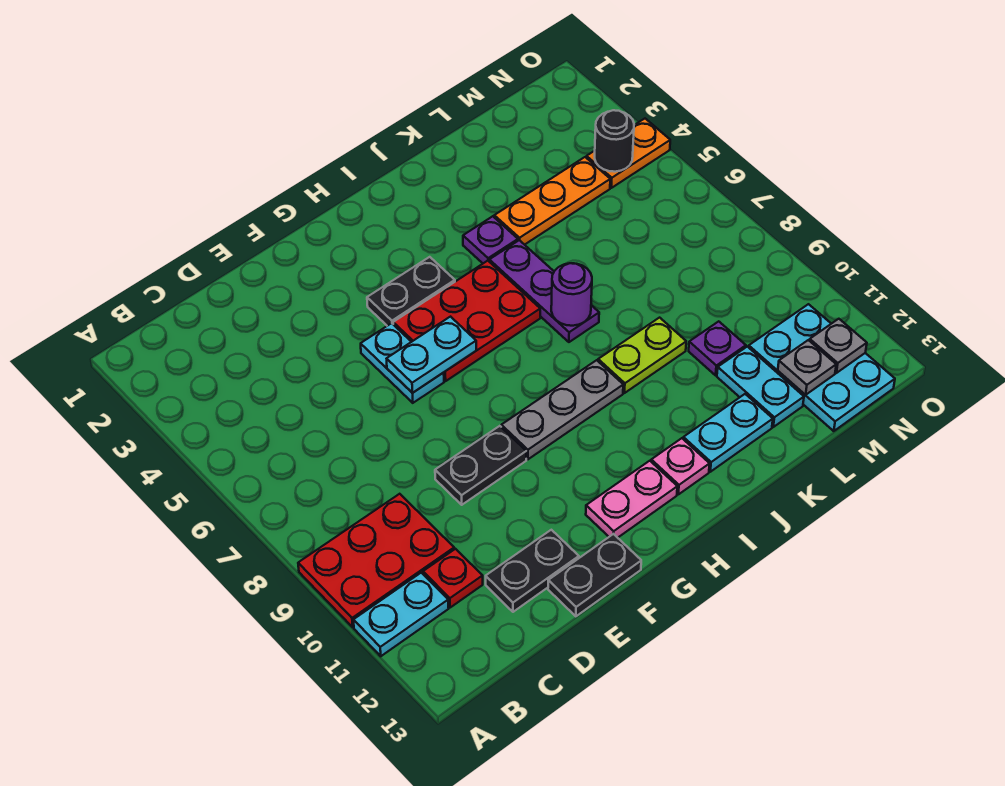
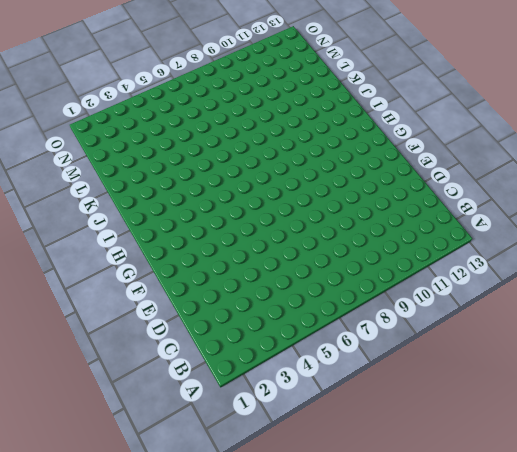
none -> red plate A9:C10 level 1
none -> cyan plate A11:B11 level 1
none -> red plate C11 level 1

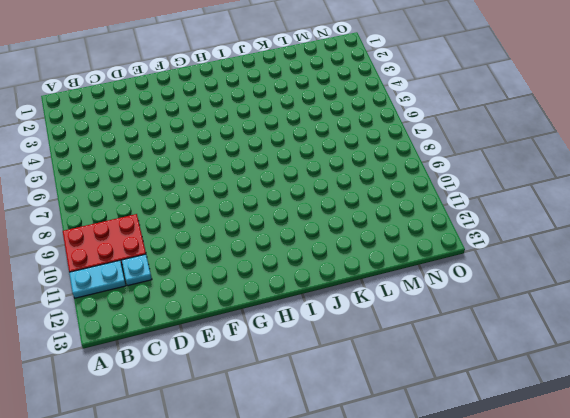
cyan plate C11 level 1 -> red plate C11 level 1
none -> black plate D12:E12 level 1
none -> black plate E9:F9 level 1
none -> black plate E13:F13 level 1

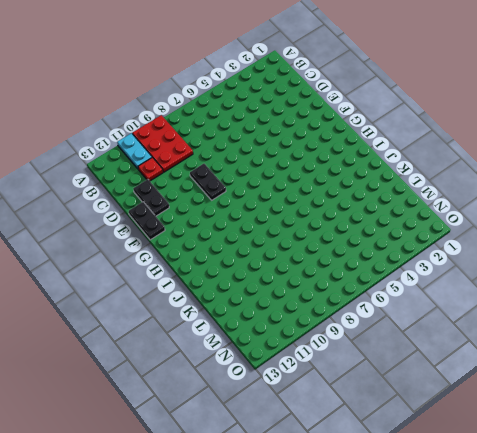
none -> cyan plate F5:F6 level 1
none -> black plate G4:H4 level 1
none -> red plate G5:I6 level 1

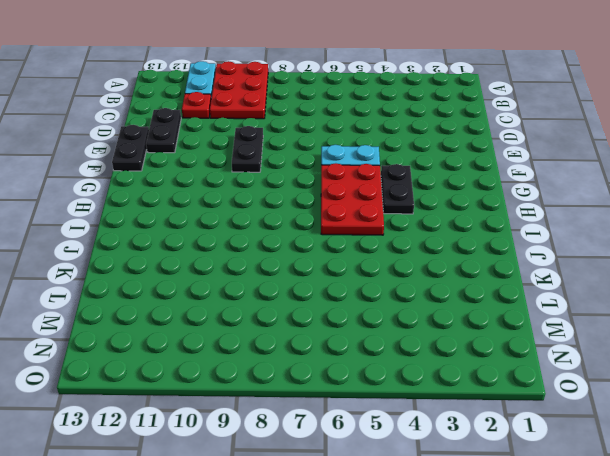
none -> grey plate G9:I9 level 1
none -> pink plate G12:H12 level 1
none -> pink plate I12 level 1

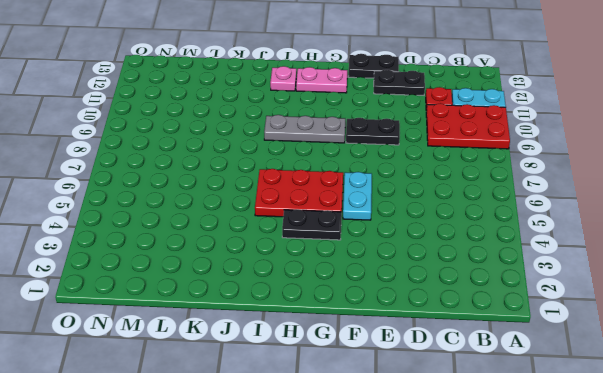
none -> purple plate J4 level 1
none -> purple plate J5:J7 level 1
none -> lime plate J9:K9 level 1

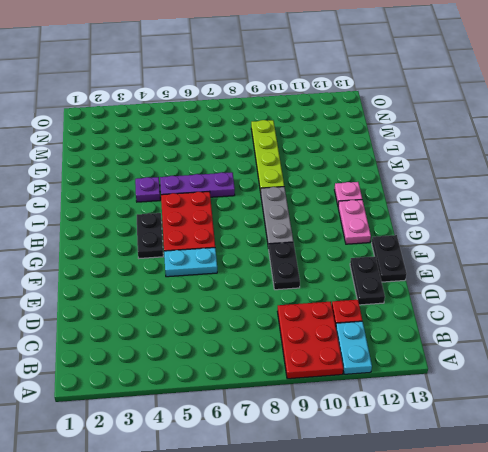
lime plate J9:M9 level 1 -> lime plate J9:K9 level 1
none -> cyan plate J12:K12 level 1
none -> orange plate K4:M4 level 1
none -> purple plate L10 level 1

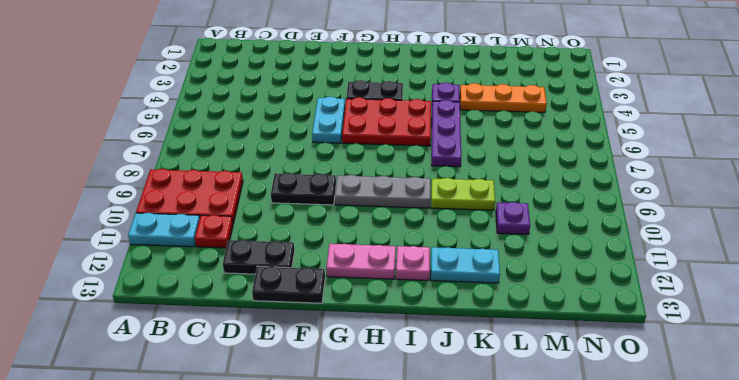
none -> cyan plate L11:L12 level 1
none -> cyan plate M11:N13 level 1
none -> orange plate N4:O4 level 1

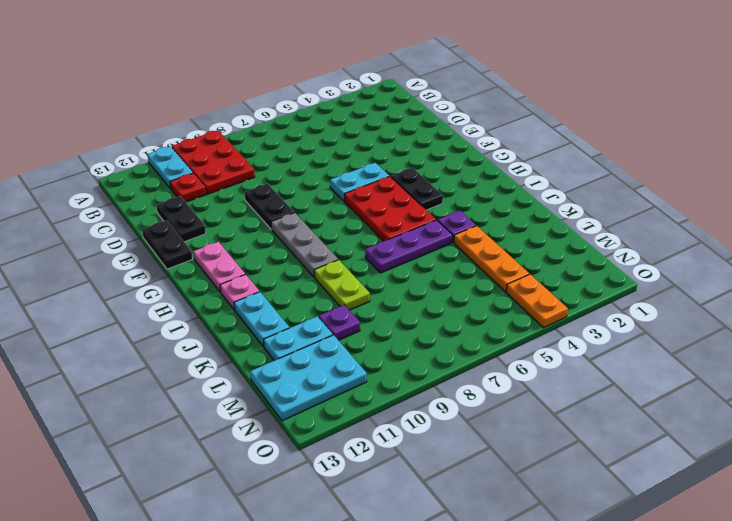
none -> cyan plate F6:G6 level 2
none -> purple round brick J7 level 2
none -> grey plate M12 level 2

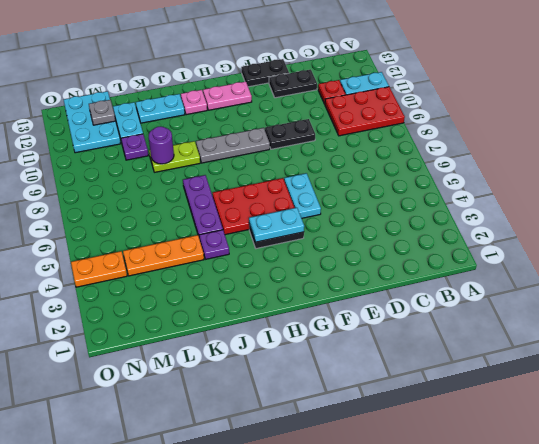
cyan plate G4:H4 level 2 -> cyan plate F6:G6 level 2
purple round brick K9 level 2 -> purple round brick J7 level 2
none -> black round brick N4 level 2
none -> grey plate N12 level 2

